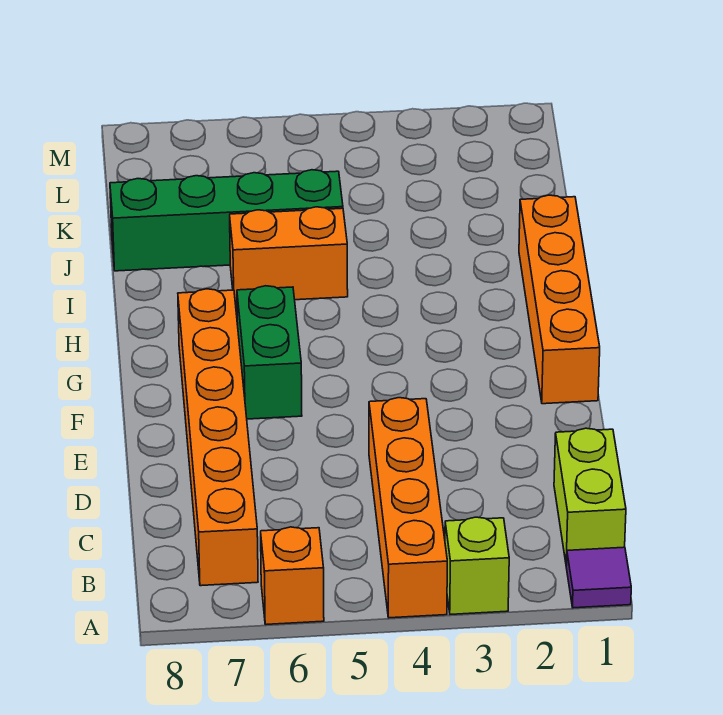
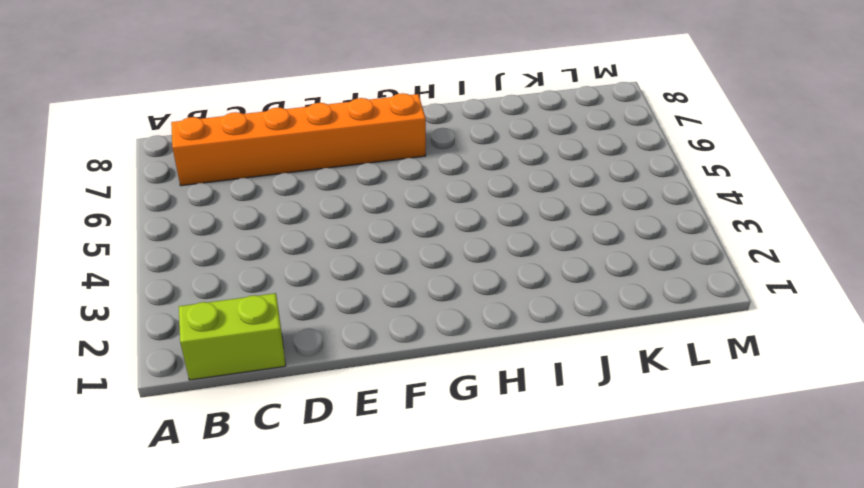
none -> purple tile A1 level 1
none -> lime brick A3 level 1

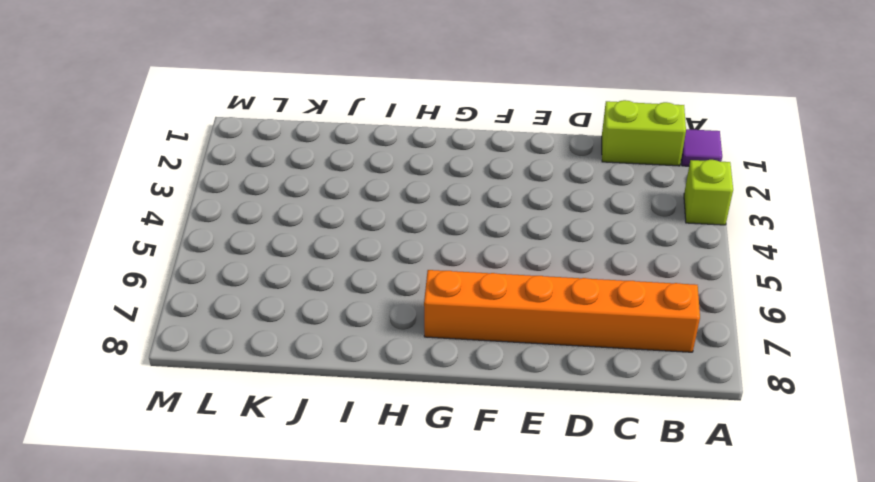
none -> orange brick A4:D4 level 1
none -> orange brick A6 level 1

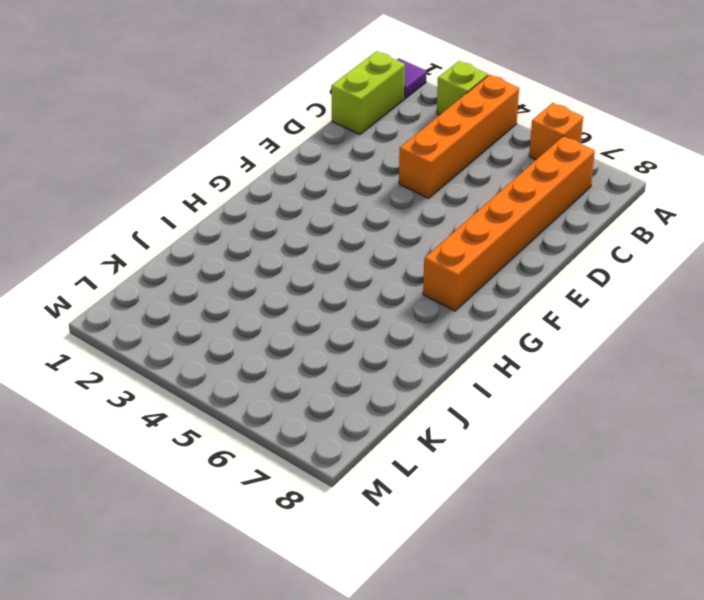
none -> orange brick F1:I1 level 1
none -> green brick F6:G6 level 1

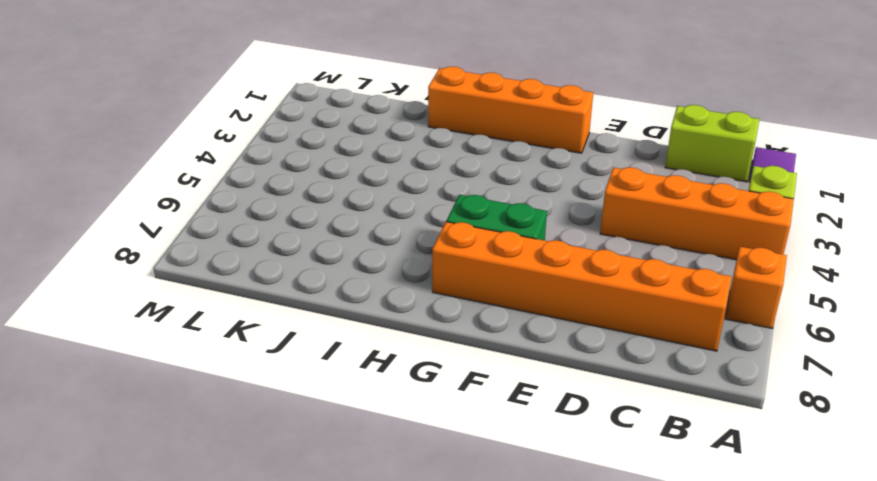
none -> orange brick I5:I6 level 1
none -> green brick J5:J8 level 1

